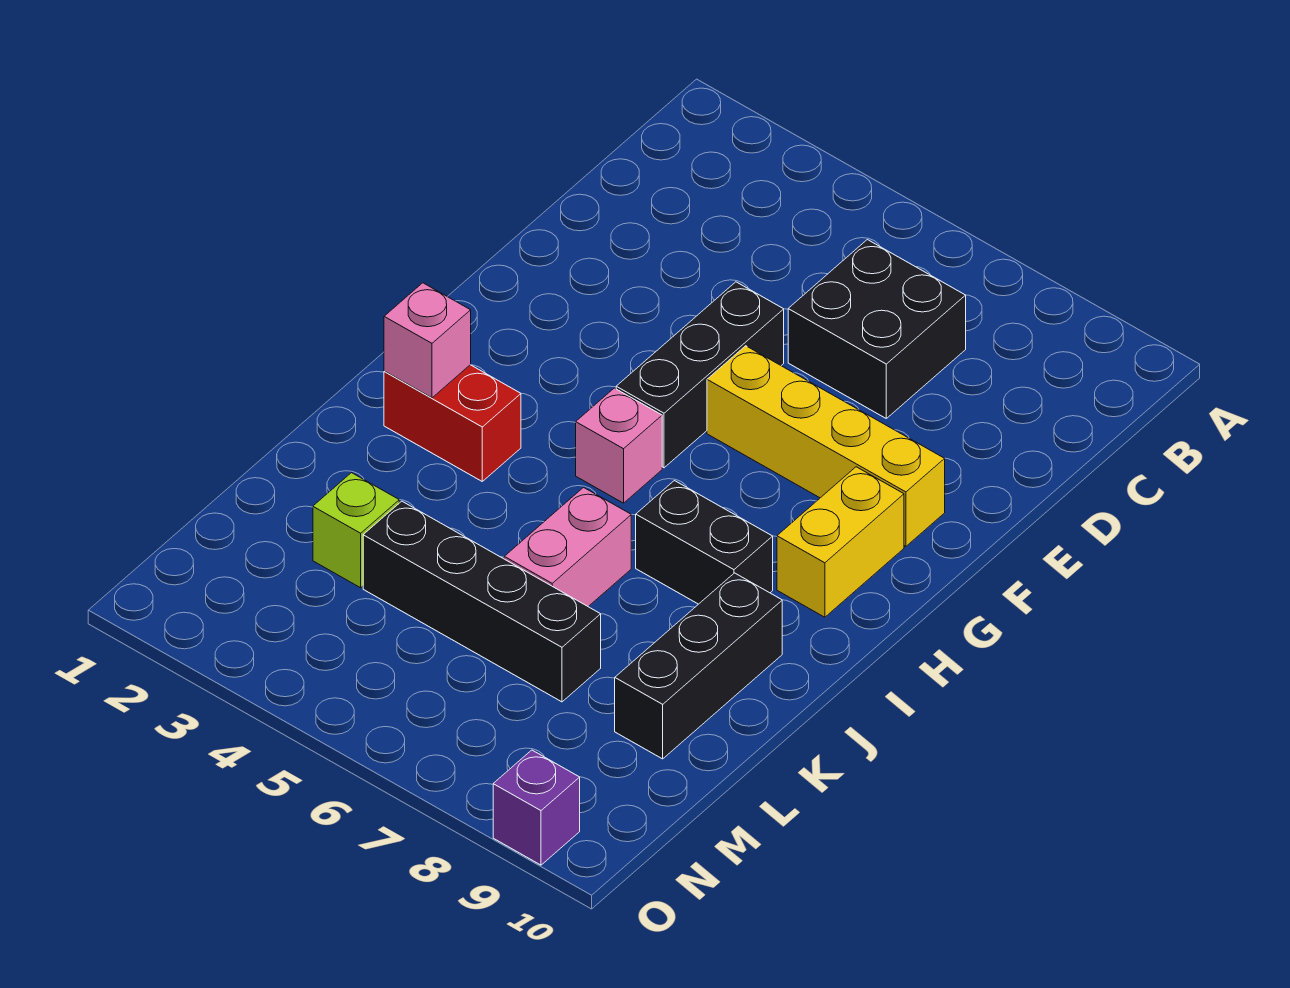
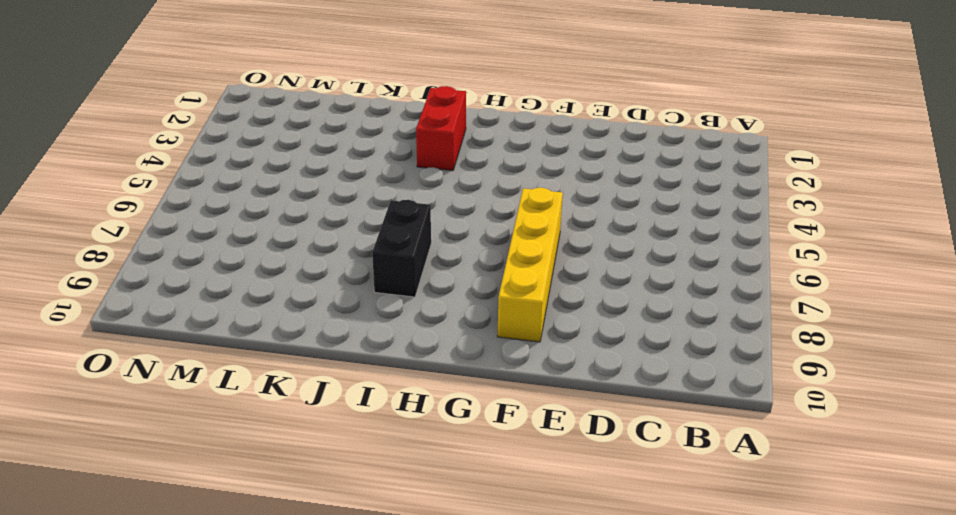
none -> black brick C6:D7 level 1
none -> black brick E5:G5 level 1
none -> yellow brick G9:H9 level 1

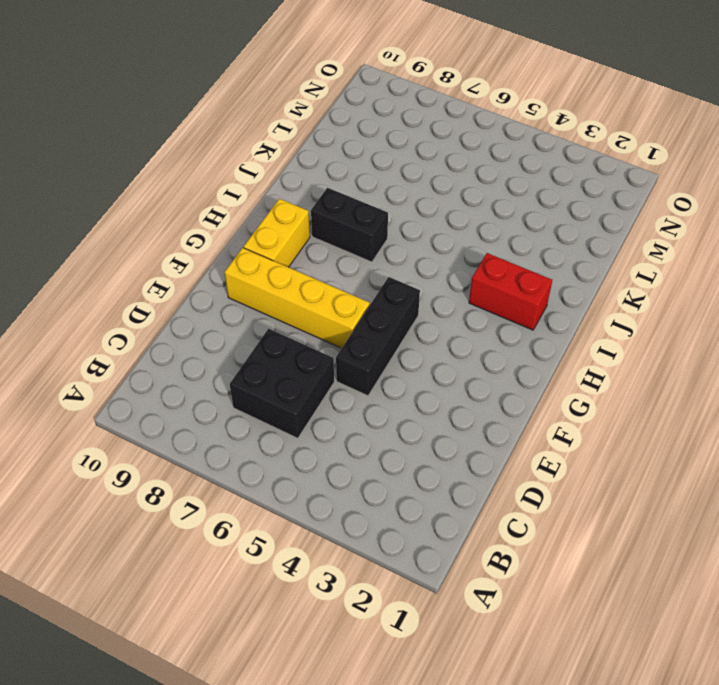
none -> pink brick H5 level 1
none -> pink brick J6:K6 level 1
none -> black brick J9:L9 level 1

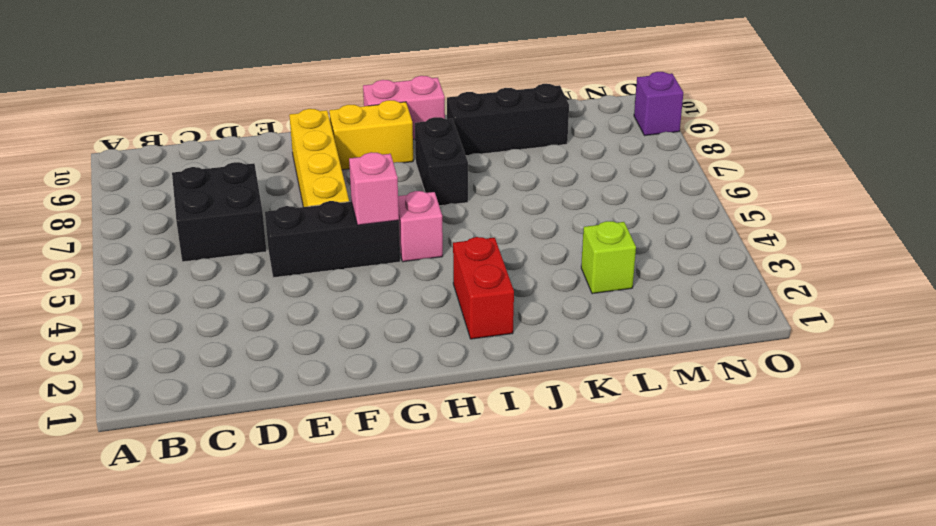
pink brick G5 level 2 -> pink brick I2 level 2
pink brick H10:I10 level 1 -> pink brick J6:K6 level 1
none -> black brick L4:L7 level 1

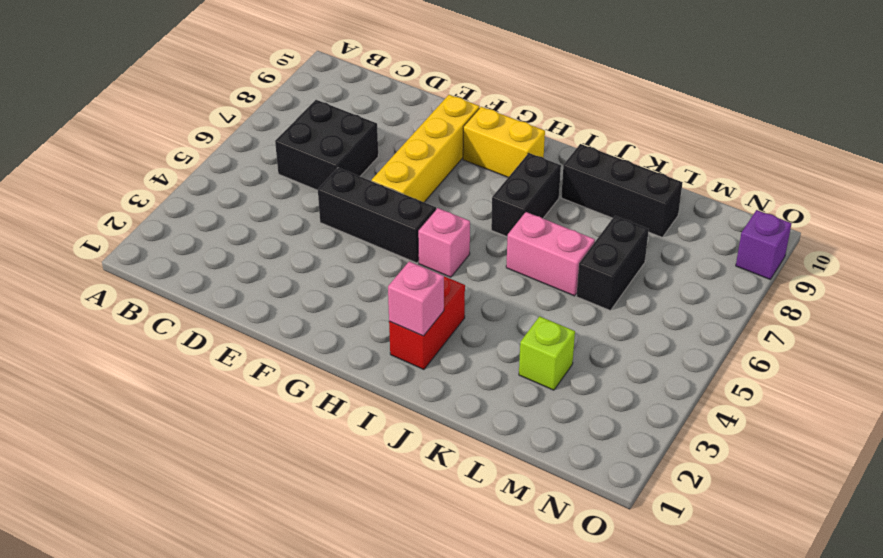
black brick L6:L7 level 1 -> black brick L4:L7 level 1

